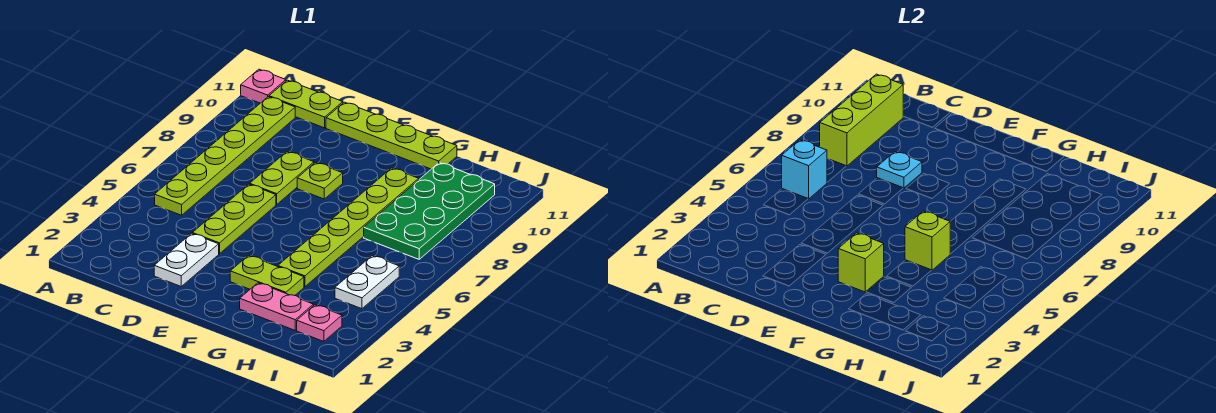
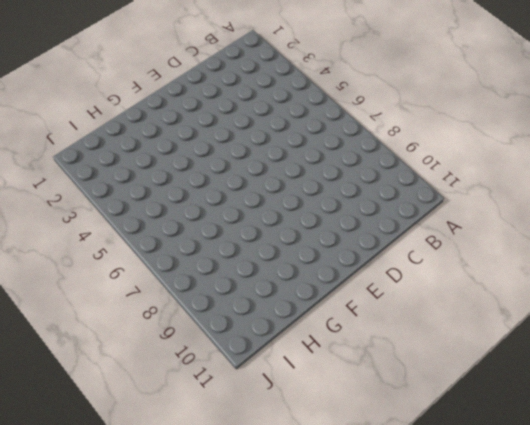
none -> pink plate A11 level 1
none -> lime plate B5:B10 level 1
none -> lime plate B11:C11 level 1

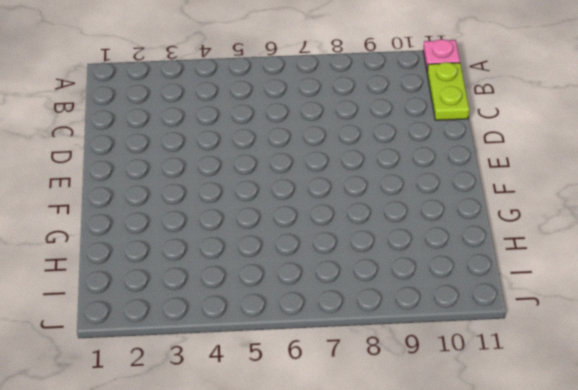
none -> lime plate B5:B10 level 1
none -> white plate D2:D3 level 1
none -> lime plate D4:D6 level 1

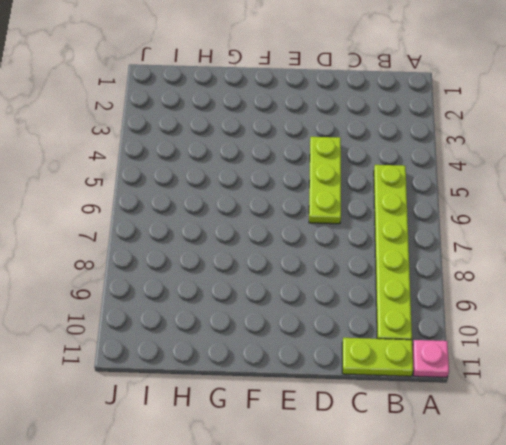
none -> white plate D2:D3 level 1
none -> lime plate D7:D8 level 1
none -> lime plate D11:G11 level 1

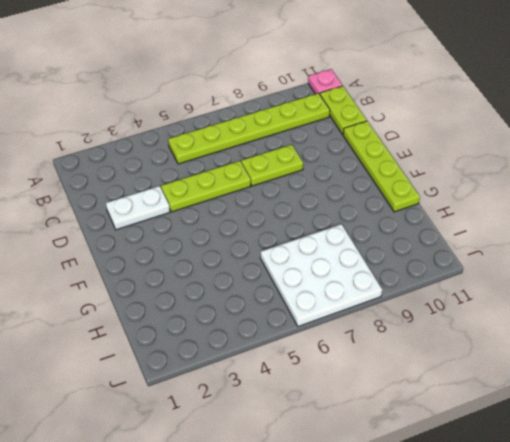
white plate H6:J8 level 1 -> green plate H7:I10 level 1
none -> lime plate E8 level 1
none -> lime plate F3:G3 level 1
none -> pink plate G2:H2 level 1

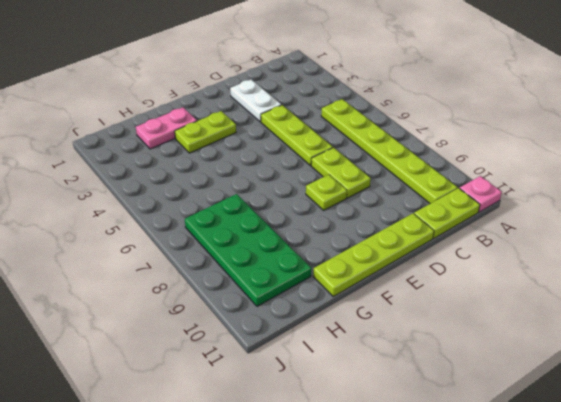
none -> lime plate G4:G9 level 1
none -> pink plate I2 level 1
none -> white plate I4:I5 level 1

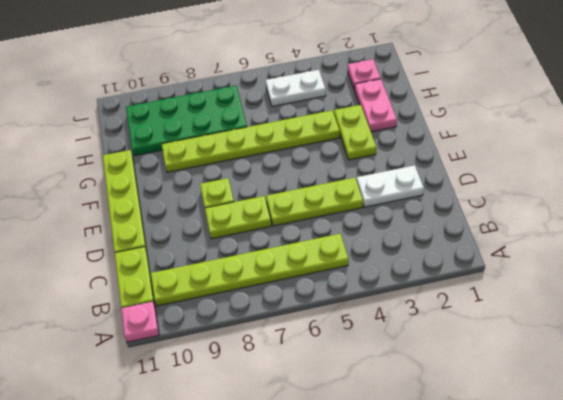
none -> cyan brick B6 level 2
none -> lime brick B8:B10 level 2
none -> cyan plate D8 level 2

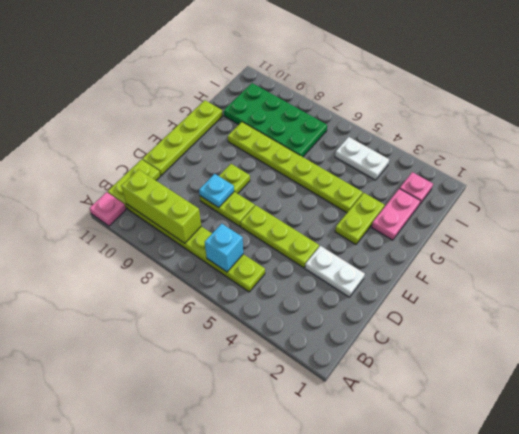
none -> lime brick F3 level 2
none -> lime brick G5 level 2

